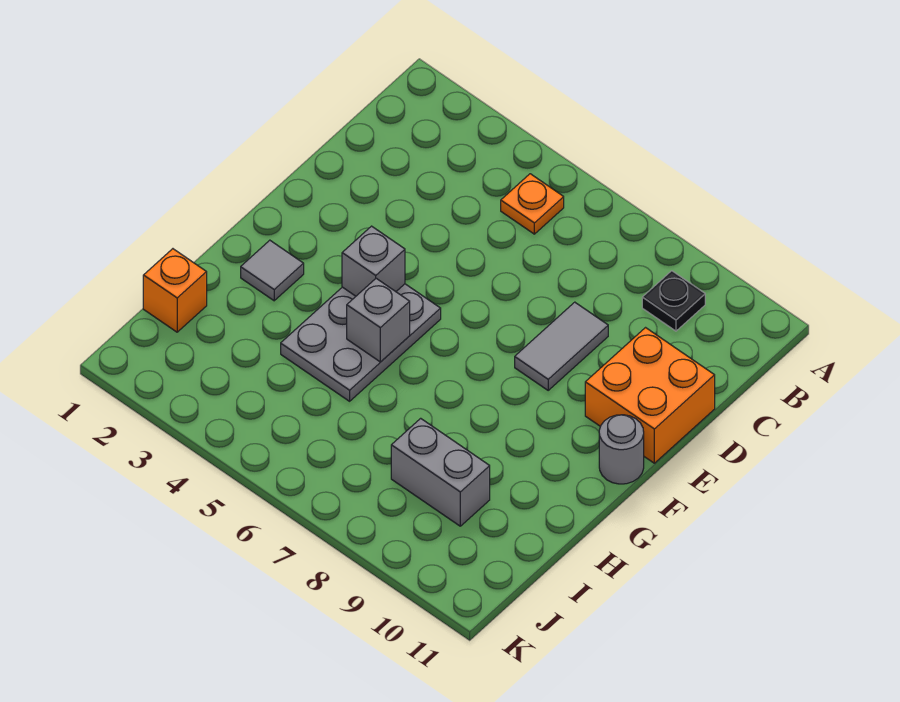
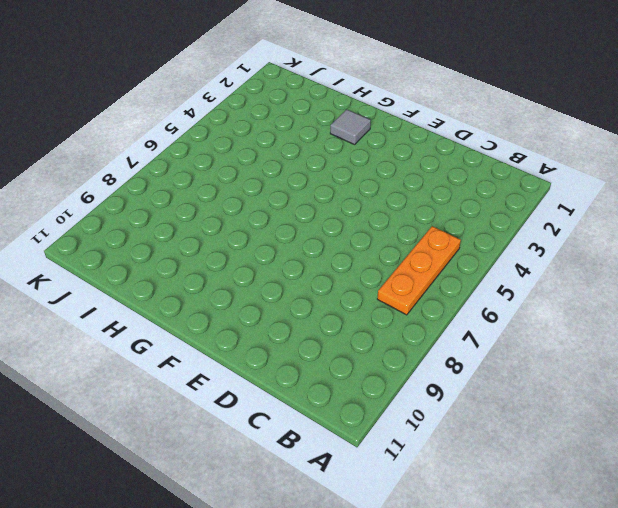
orange plate B5:B7 level 1 -> orange plate B5 level 1
none -> black plate B9 level 1
none -> grey tile D8:E8 level 1

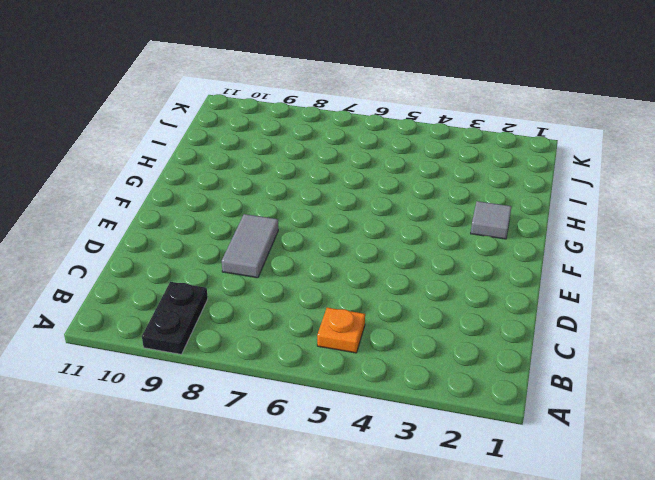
black plate A9:B9 level 1 -> black plate B9 level 1
none -> orange brick D10:E11 level 1
none -> grey plate F4:H5 level 1

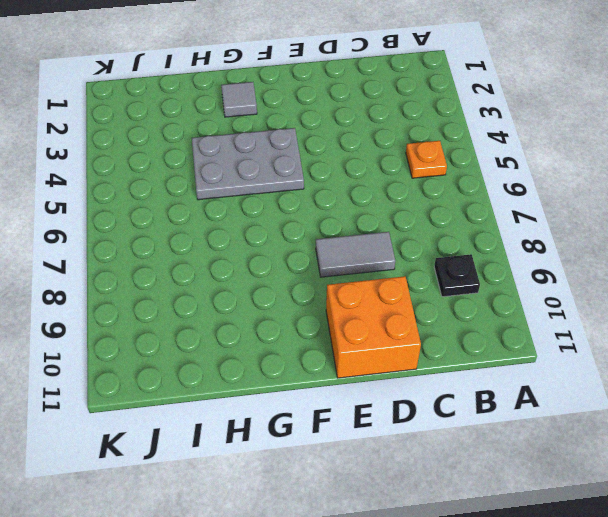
none -> grey round brick F11 level 1
none -> orange brick I1 level 1

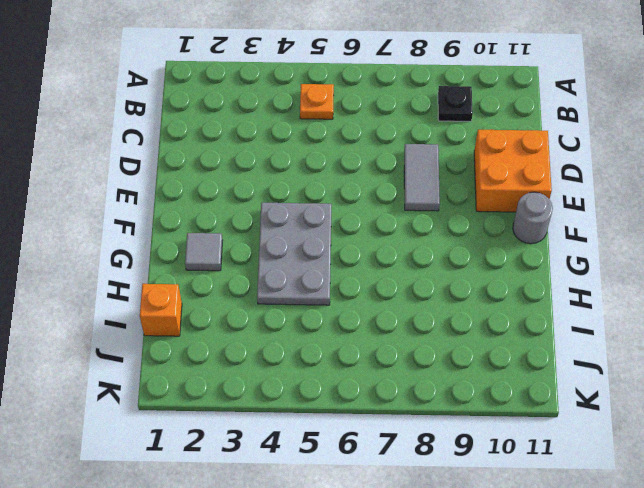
none -> grey brick I8:I9 level 1
none -> grey brick F4 level 2

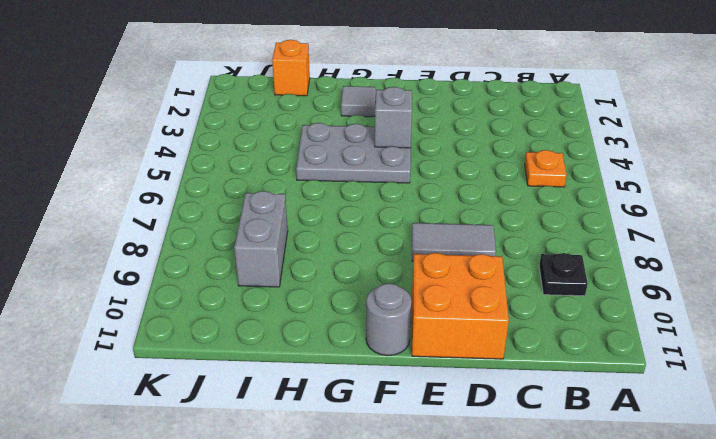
none -> grey brick G5 level 2

